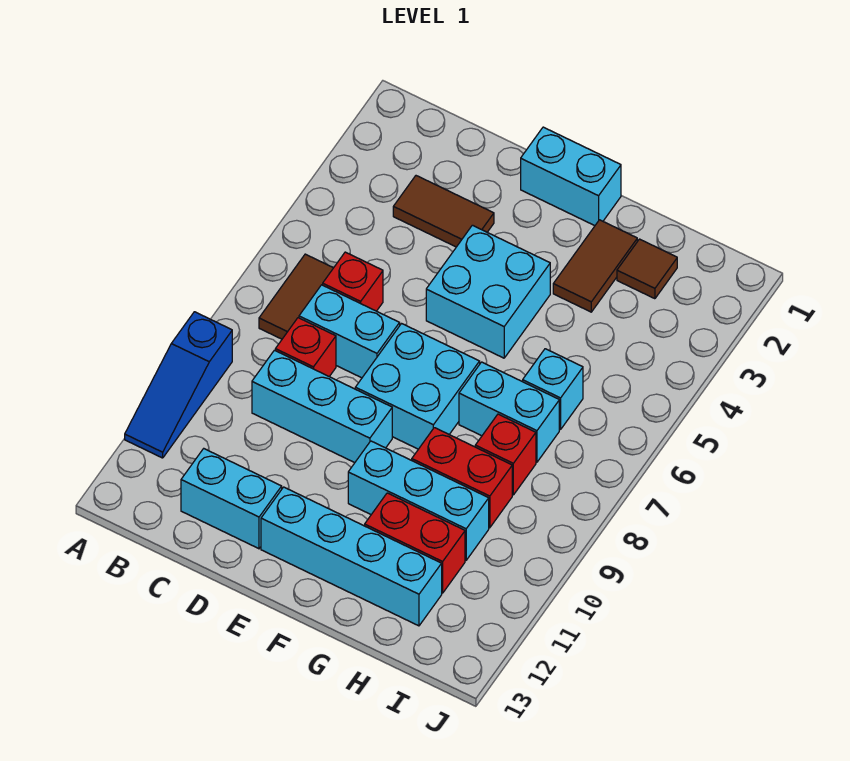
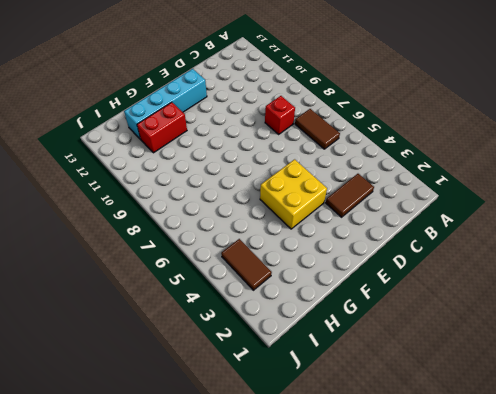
yellow brick E4:F5 level 1 -> cyan brick E4:F5 level 1
brown tile I3:I4 level 1 -> brown tile G2:G3 level 1
none -> blue slope A9:A11 level 1 top 9
none -> red brick C6 level 1
none -> cyan brick C7:D7 level 1

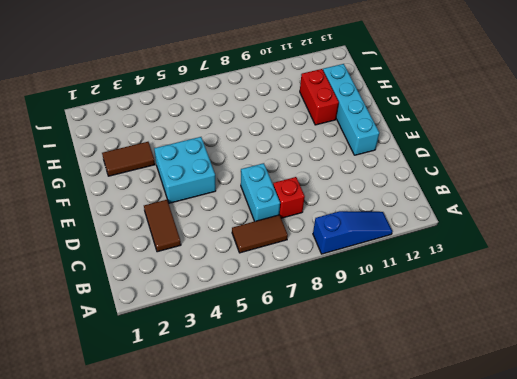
none -> red brick C6 level 1
none -> cyan brick C9:E9 level 1
none -> cyan brick C12:D12 level 1

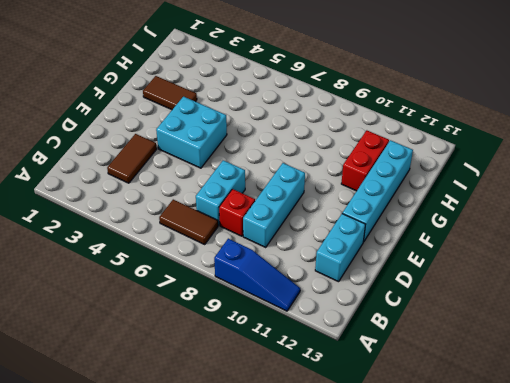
none -> red brick C6 level 1
none -> cyan brick E1:F1 level 1
none -> cyan brick E7:F8 level 1

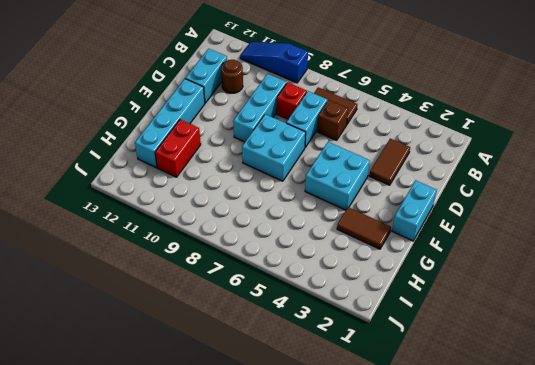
brown brick C6 level 1 -> red brick C6 level 1
brown round brick C11 level 1 -> none
none -> cyan brick F10:H10 level 1
none -> cyan brick G7:H7 level 1
none -> red brick G9:H9 level 1

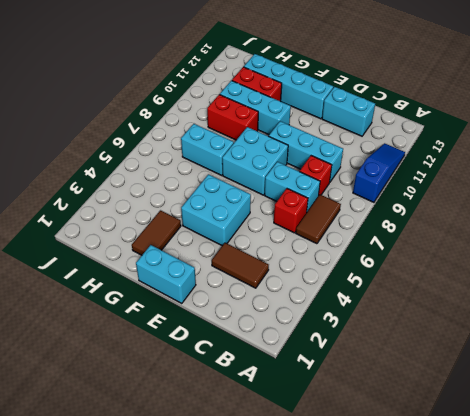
none -> brown tile H2 level 1
none -> cyan brick H6 level 1
none -> red brick H8 level 1

